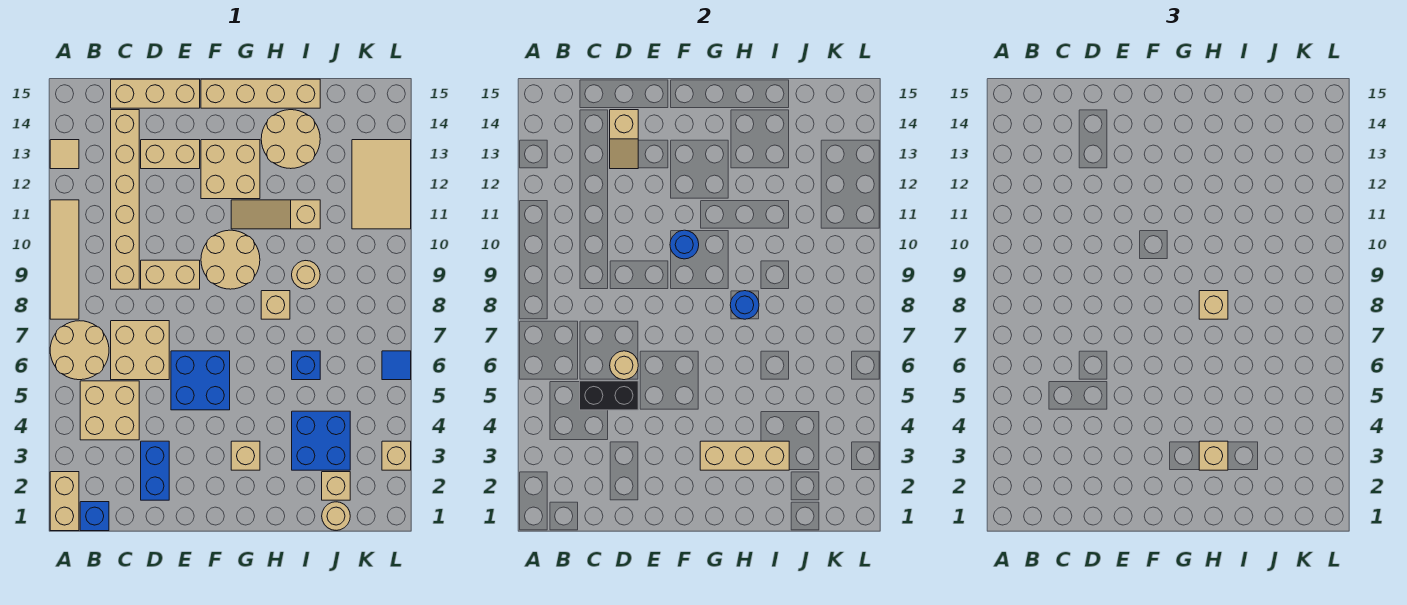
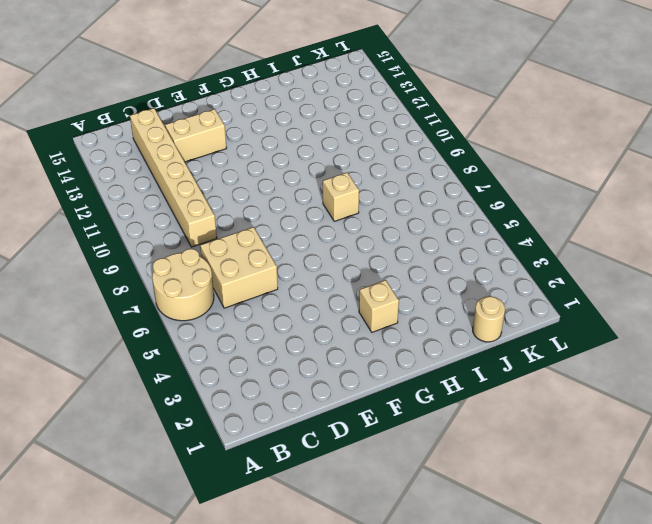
none -> tan brick A1:A2 level 1
none -> tan tile A8:A11 level 1
none -> tan tile A13 level 1
none -> blue brick B1 level 1

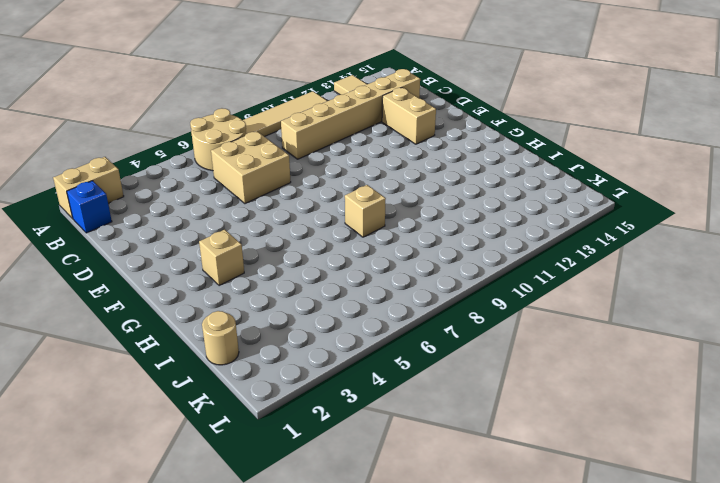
none -> tan brick B4:C5 level 1
none -> tan brick C15:E15 level 1
none -> blue brick D2:D3 level 1
none -> tan brick D9:E9 level 1

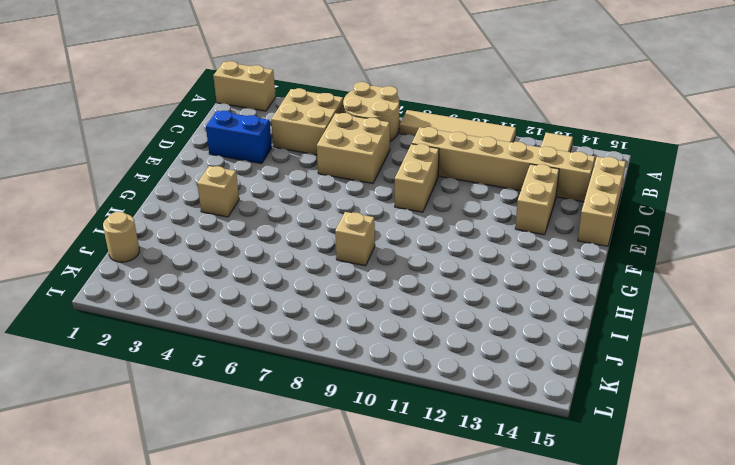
none -> blue brick B1 level 1
none -> blue brick E5:F6 level 1
none -> tan round brick F9:G10 level 1
none -> tan brick F12:G13 level 1

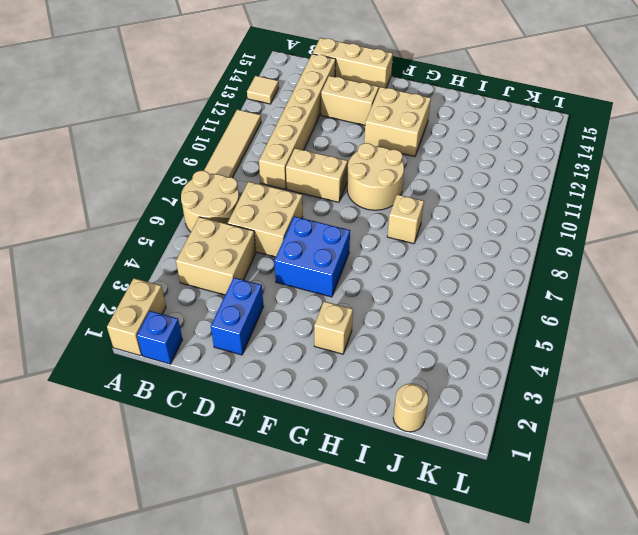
none -> tan brick F15:I15 level 1
none -> tan slope G11:I11 level 1 top I
none -> tan round brick H13:I14 level 1
none -> blue brick I3:J4 level 1

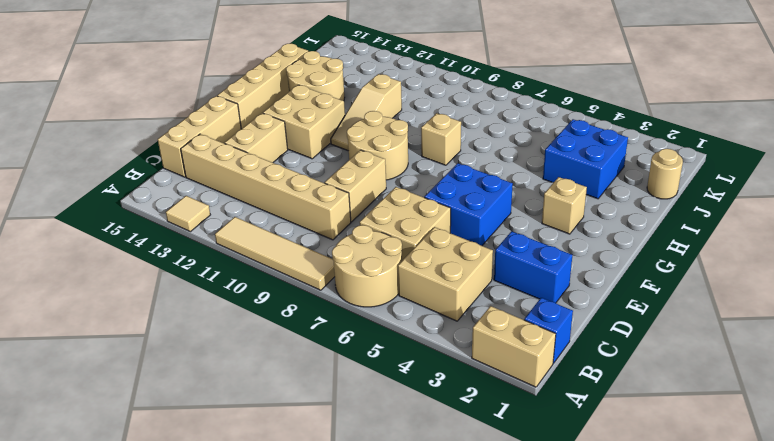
none -> blue brick I6 level 1
none -> tan round brick I9 level 1
none -> tan brick J2 level 1
none -> tan tile K11:L13 level 1

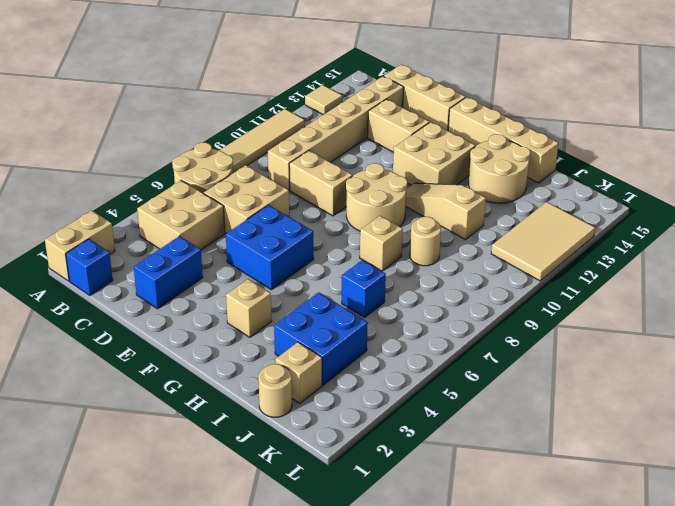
none -> tan brick L3 level 1
none -> blue tile L6 level 1
none -> black brick C5:D5 level 2
none -> tan round brick D6 level 2

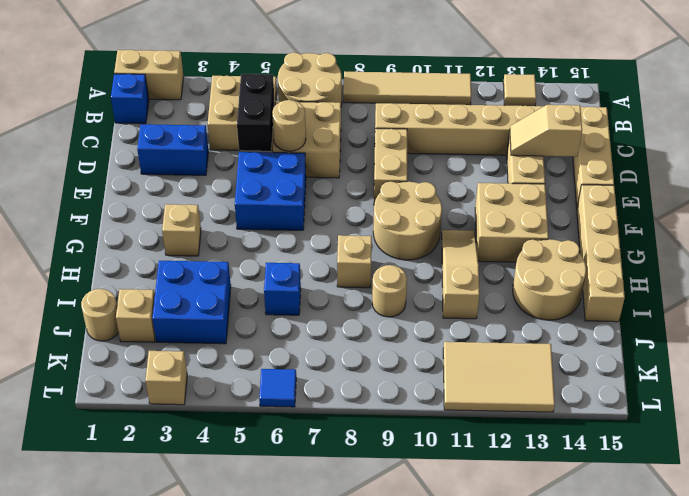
none -> blue round brick F10 level 2
none -> tan brick G3:I3 level 2
none -> blue round brick H8 level 2
none -> tan brick H3 level 3

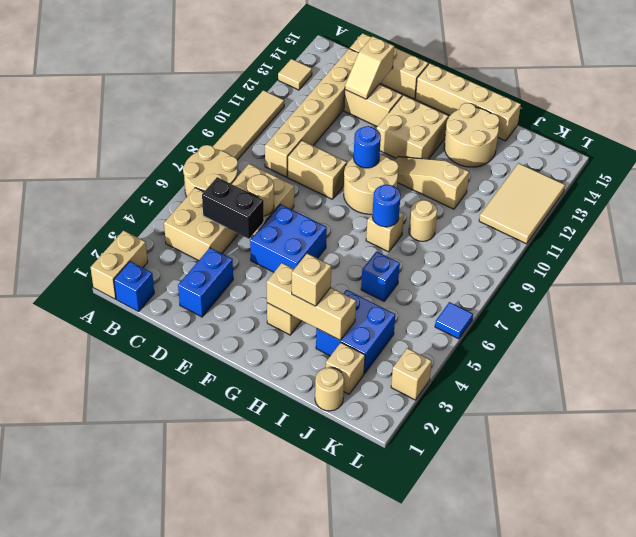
none -> tan brick H8 level 3

